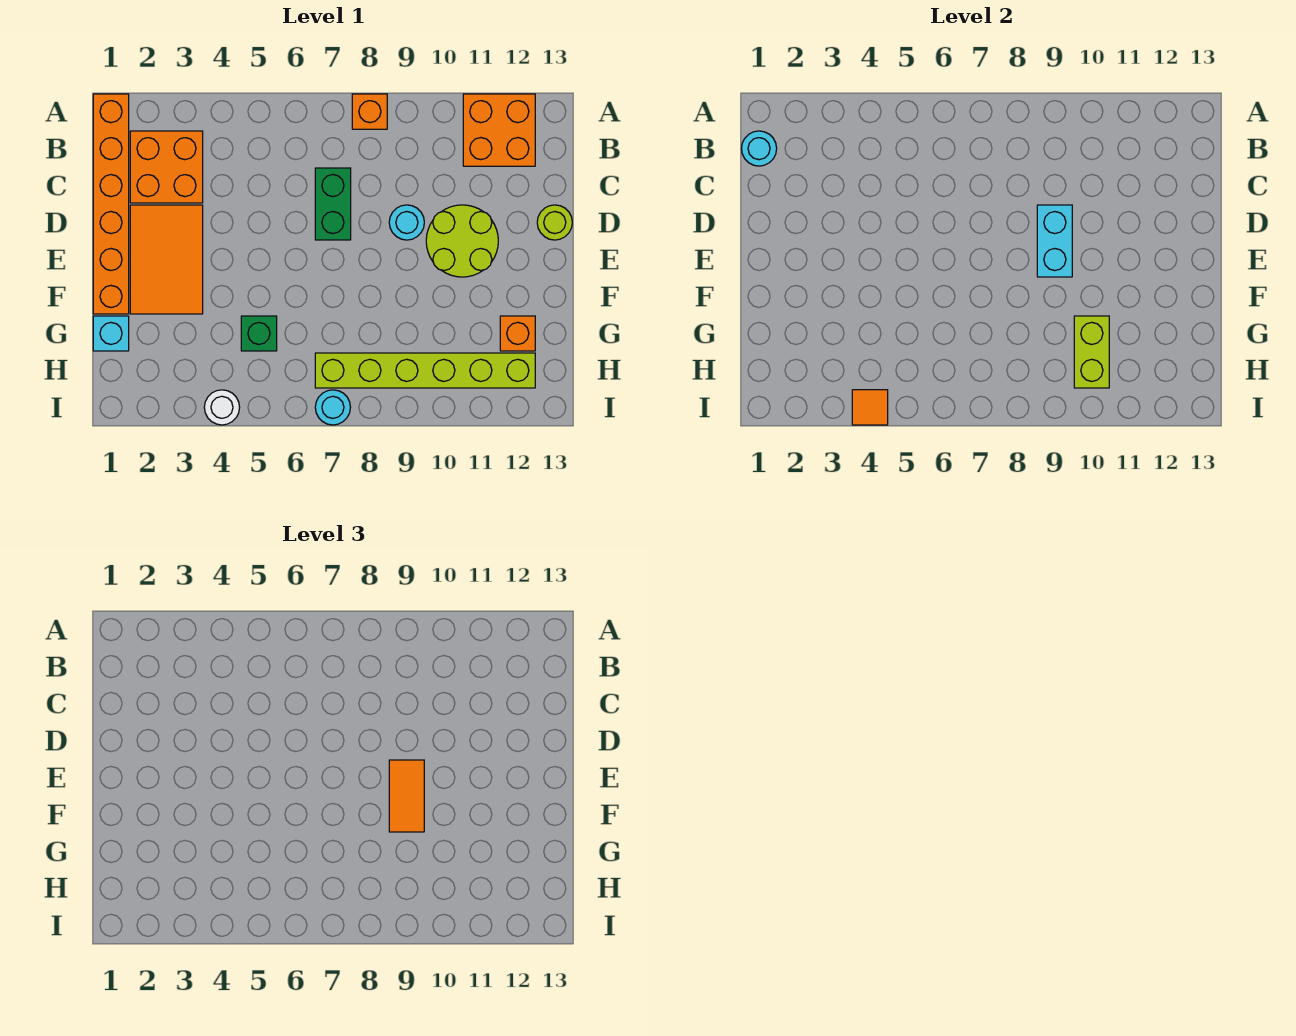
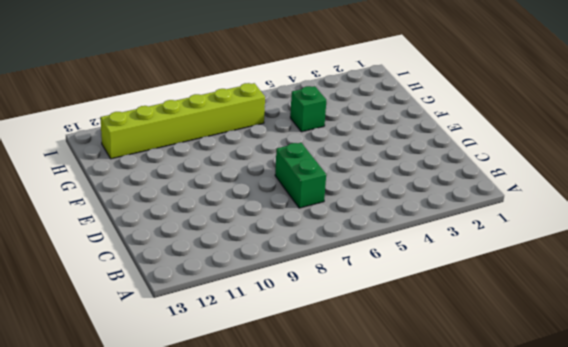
none -> orange brick A1:F1 level 1
none -> orange brick A8 level 1
none -> orange brick A11:B12 level 1

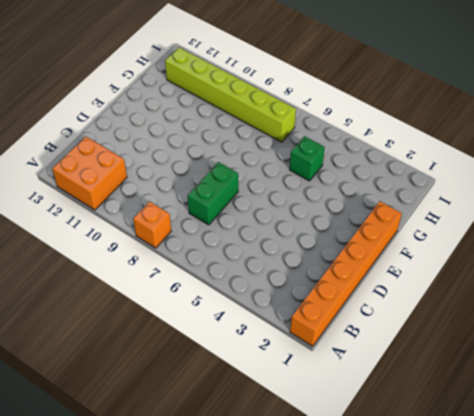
none -> orange brick B2:C3 level 1
none -> orange tile D2:F3 level 1
none -> cyan round brick D9 level 1

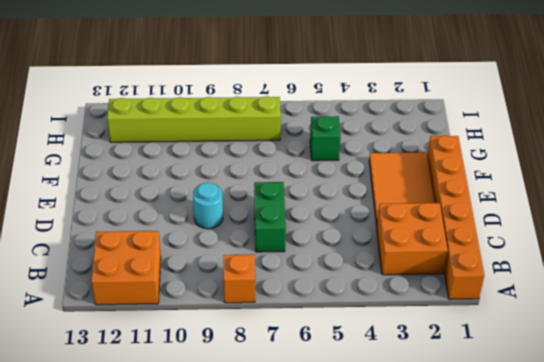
none -> lime round brick D10:E11 level 1
none -> lime round brick D13 level 1
none -> cyan brick G1 level 1

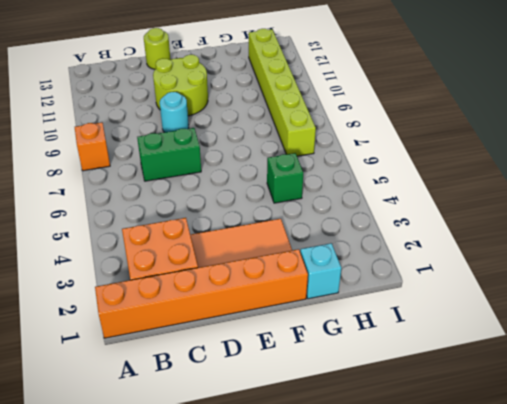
none -> orange brick A11:B12 level 1
none -> orange brick G12 level 1
none -> white round brick I4 level 1

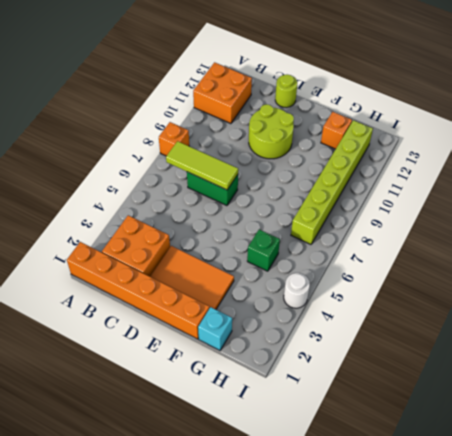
lime tile B7:D7 level 2 -> none
none -> cyan round brick D9 level 1
none -> cyan round brick I7 level 1
none -> cyan round brick B1 level 2

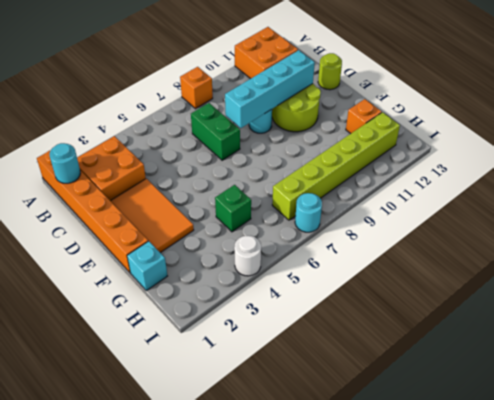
cyan brick D8:D11 level 2 -> cyan brick D9:E9 level 2
none -> lime brick G10:H10 level 2
none -> orange tile I4 level 2
none -> orange tile E9:F9 level 3

